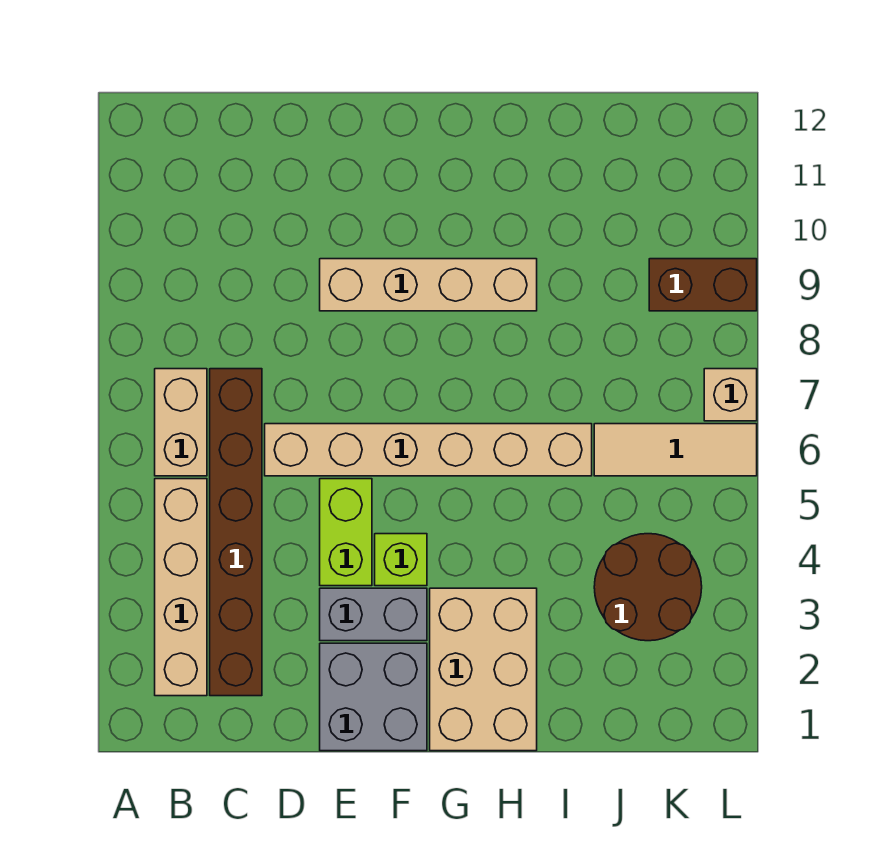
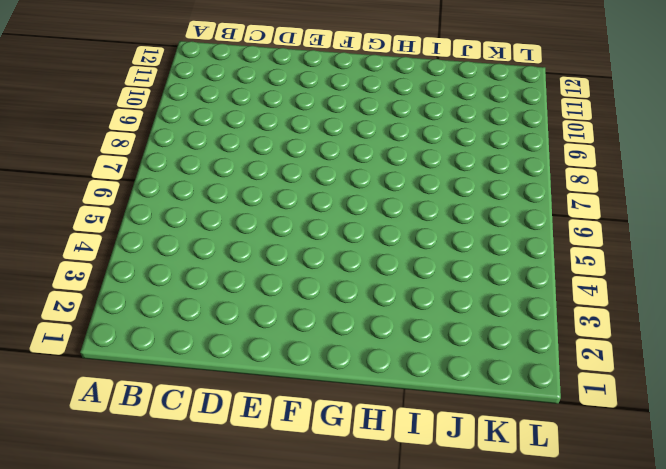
none -> tan brick B2:B5 level 1
none -> tan brick B6:B7 level 1
none -> brown brick C2:C7 level 1

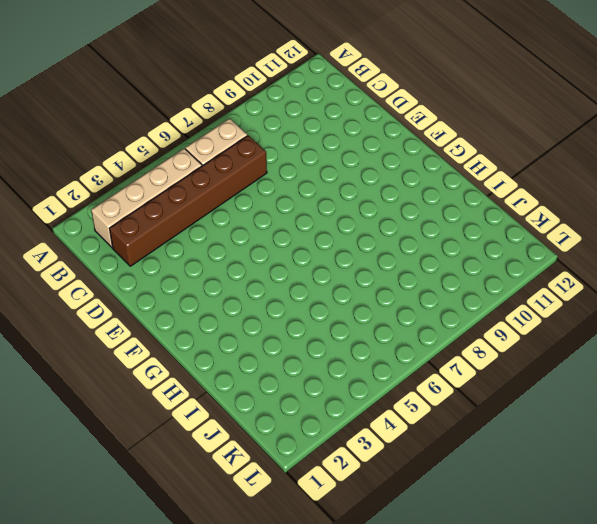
none -> tan brick D6:I6 level 1
none -> grey brick E1:F2 level 1
none -> grey brick E3:F3 level 1

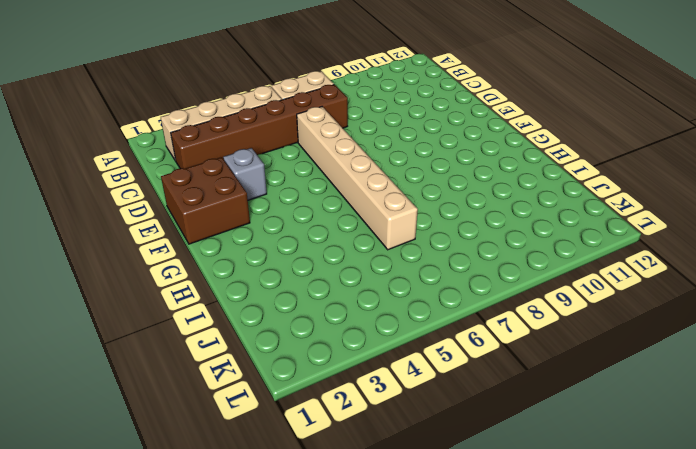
brown brick E1:F2 level 1 -> grey brick E1:F2 level 1
grey brick E3 level 1 -> grey brick E3:F3 level 1
none -> lime brick E4:E5 level 1
none -> tan brick E9:H9 level 1
none -> lime brick F4 level 1

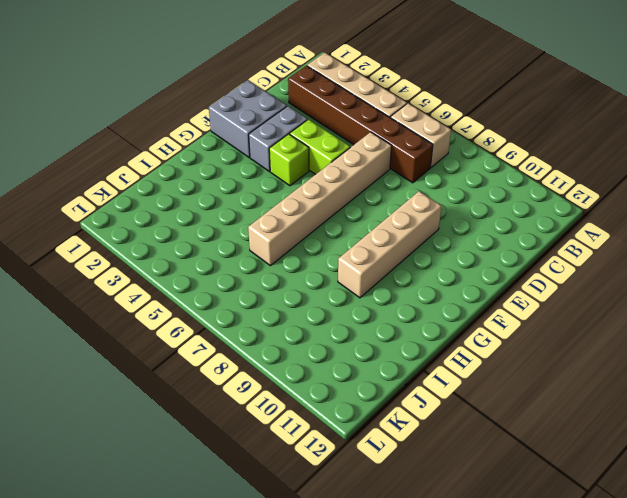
none -> tan brick G1:H3 level 1
none -> brown round brick J3:K4 level 1
none -> tan tile J6:L6 level 1

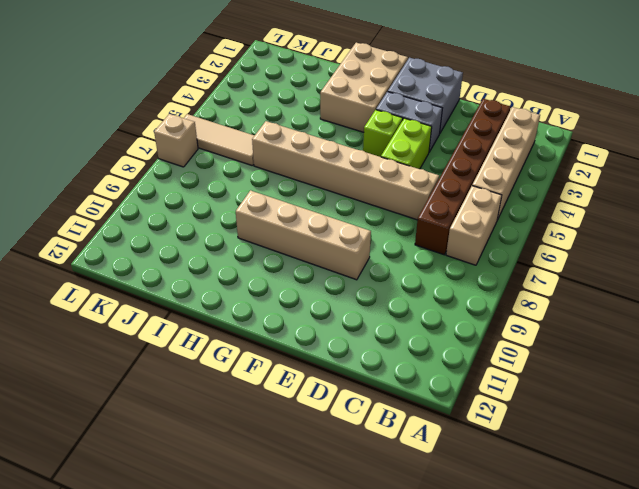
none -> brown round brick J3:K4 level 1
none -> brown brick K9:L9 level 1

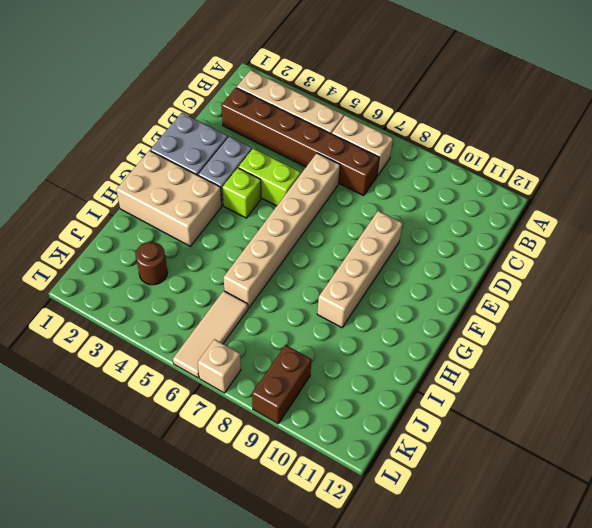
brown round brick J3 level 1 -> brown round brick J3:K4 level 1

